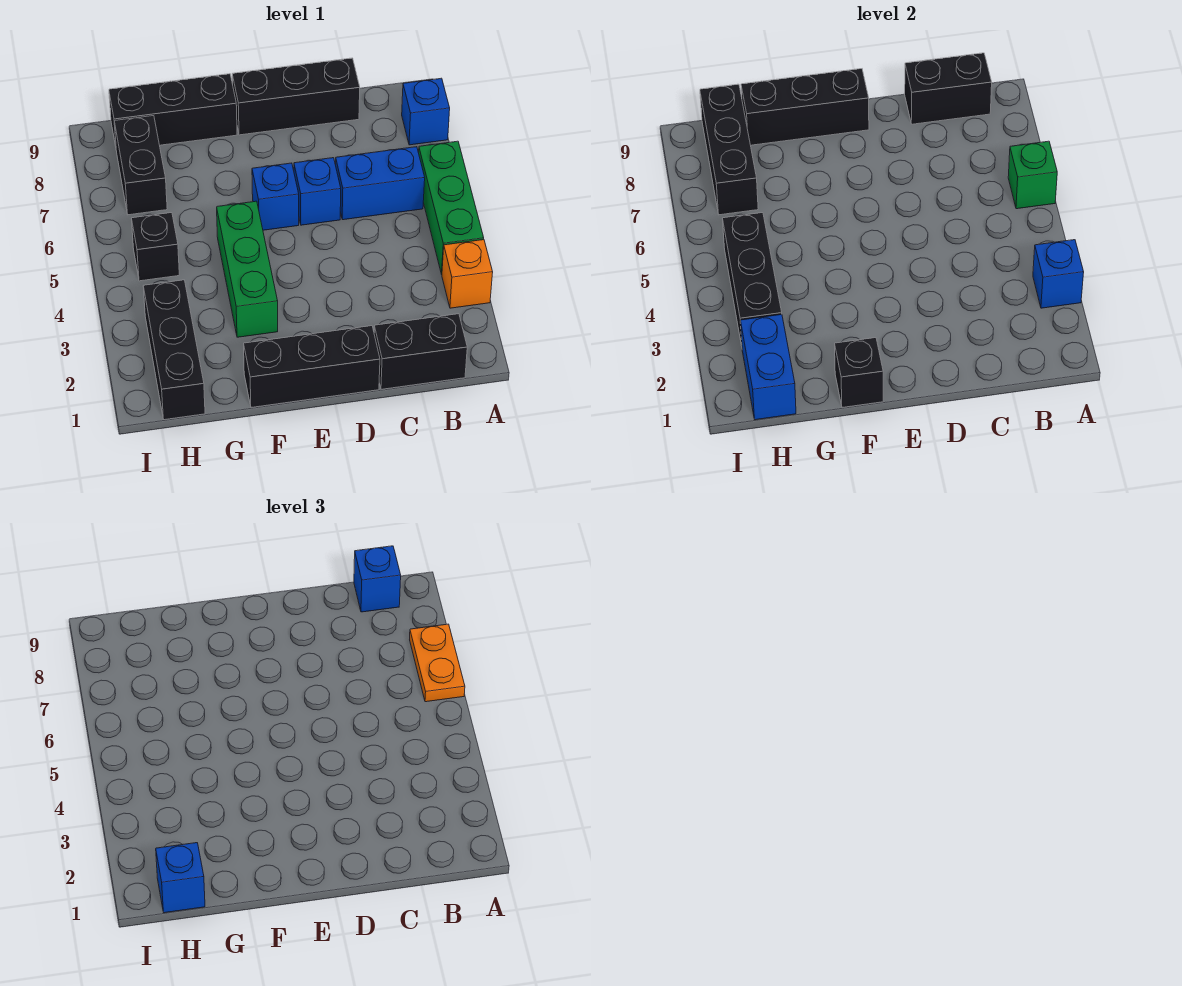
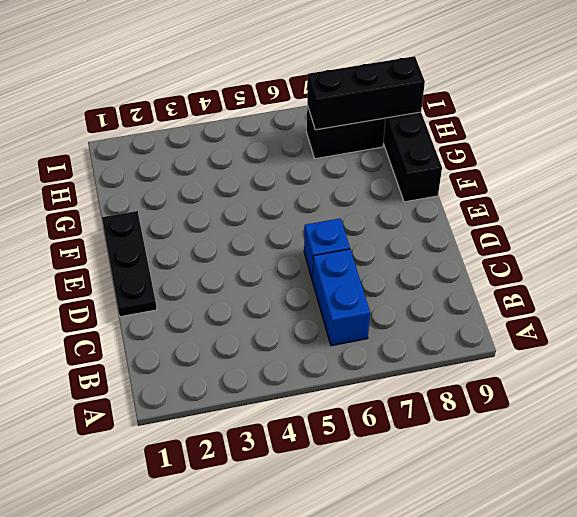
black plate D1:F1 level 1 -> black brick D1:F1 level 1
none -> orange brick A3 level 1
none -> green brick A4:A6 level 1
none -> blue brick A8 level 1

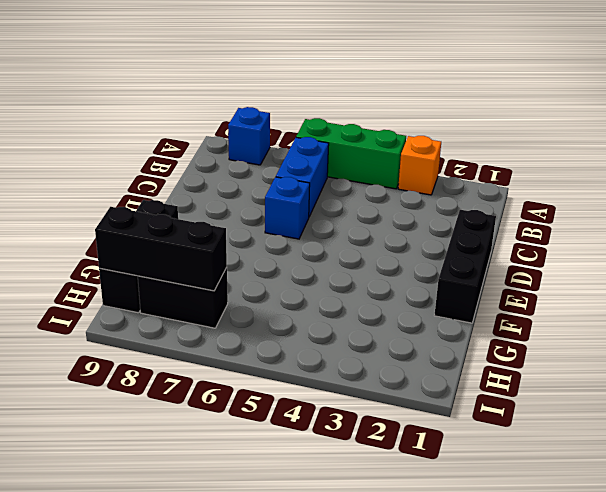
none -> black brick B1:C1 level 1
none -> black brick C9:E9 level 1
none -> blue brick E6 level 1

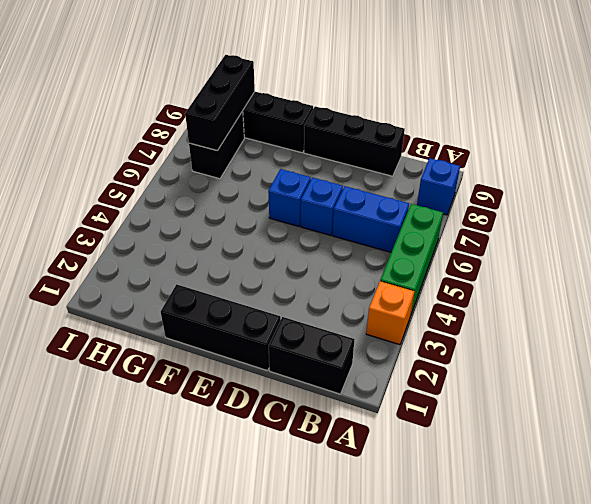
none -> green brick F3:F5 level 1
none -> black brick H1:H3 level 1
none -> black brick H5 level 1

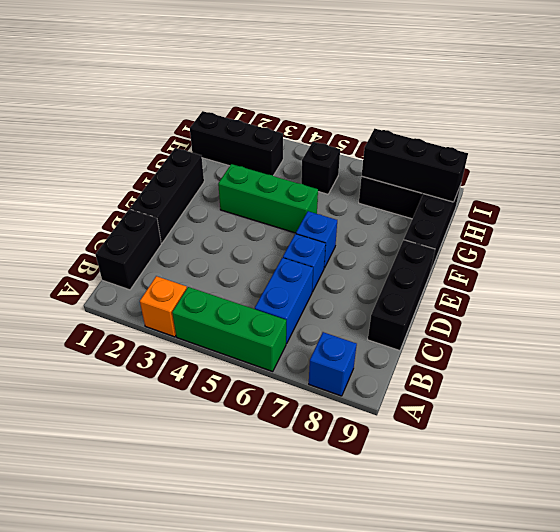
none -> blue brick A3 level 2
none -> green brick A6 level 2
none -> black brick B9:C9 level 2

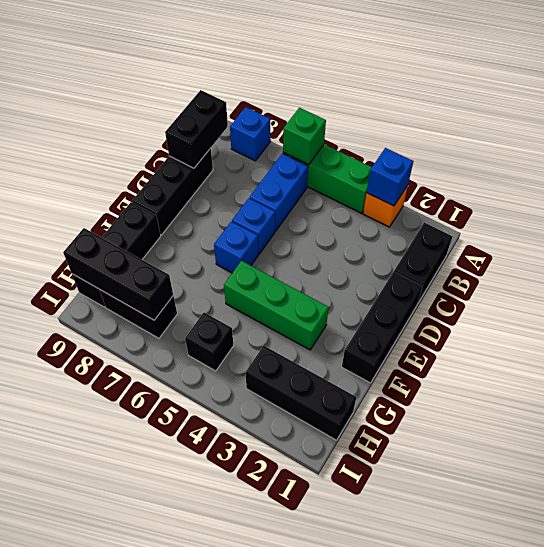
none -> black brick E9:G9 level 2
none -> black brick F1 level 2
none -> blue brick H1:H2 level 2

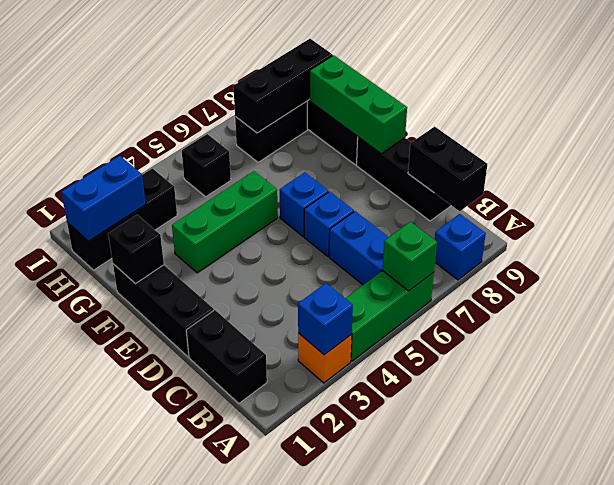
green brick E9:G9 level 2 -> black brick E9:G9 level 2
none -> black brick H3:H5 level 2
none -> orange plate A6:A7 level 3
none -> blue brick B9 level 3

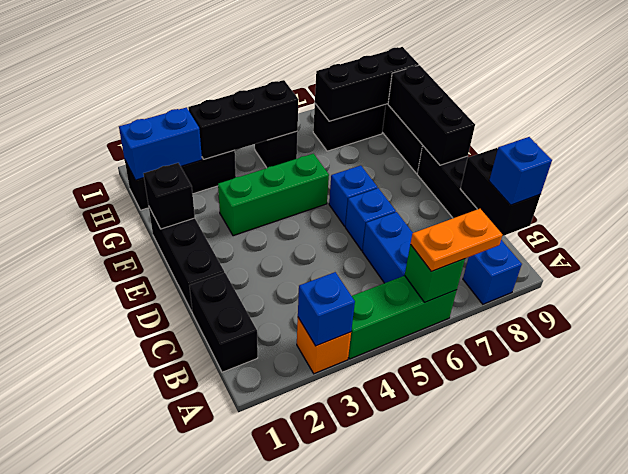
none -> blue brick H1 level 3

